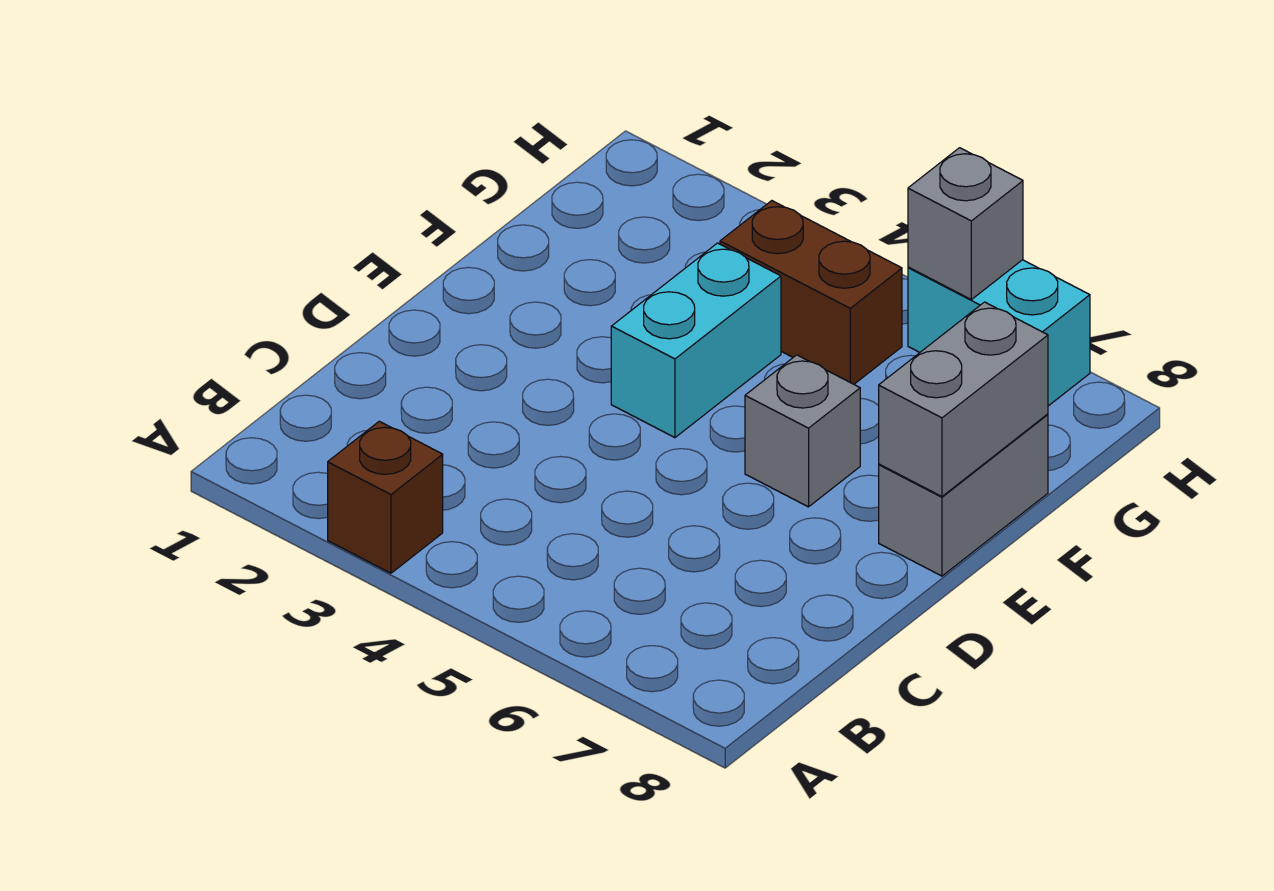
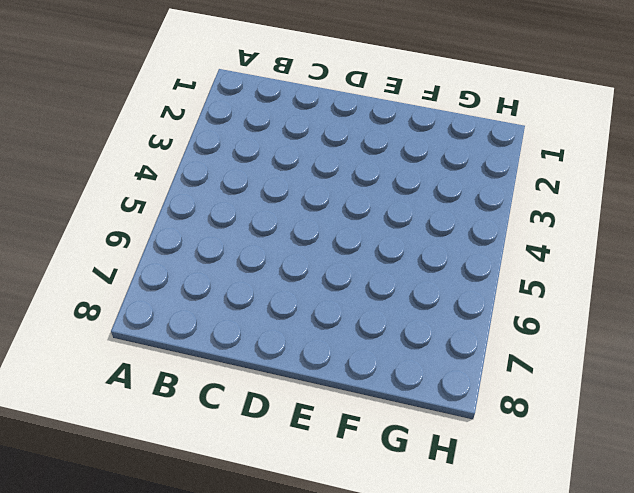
none -> brown brick A3 level 1
none -> cyan brick E4:F4 level 1

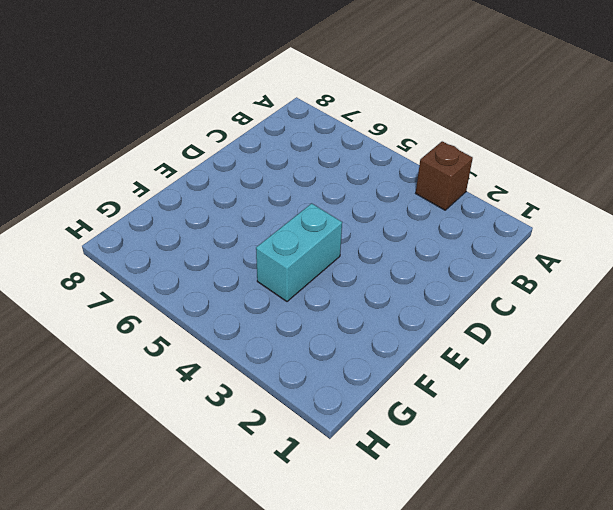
none -> grey brick E6 level 1
none -> grey brick E8:F8 level 1

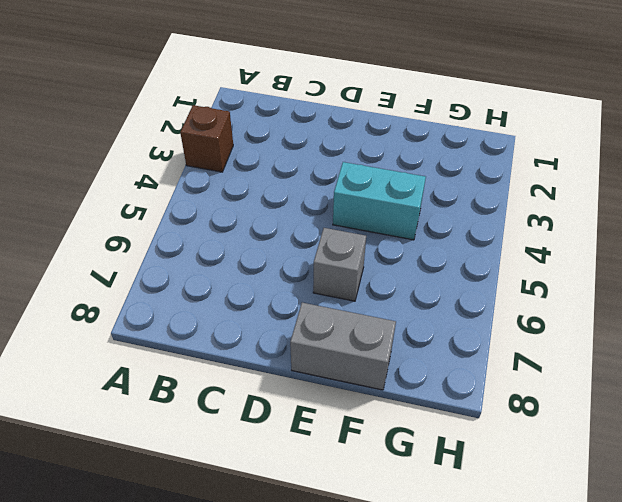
none -> brown brick G4:G5 level 1
none -> cyan brick H6:H7 level 1

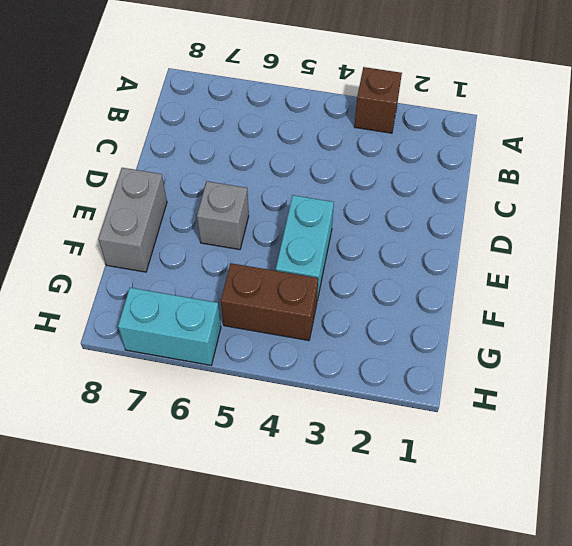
none -> grey brick E8:F8 level 2
none -> grey brick H6 level 2

